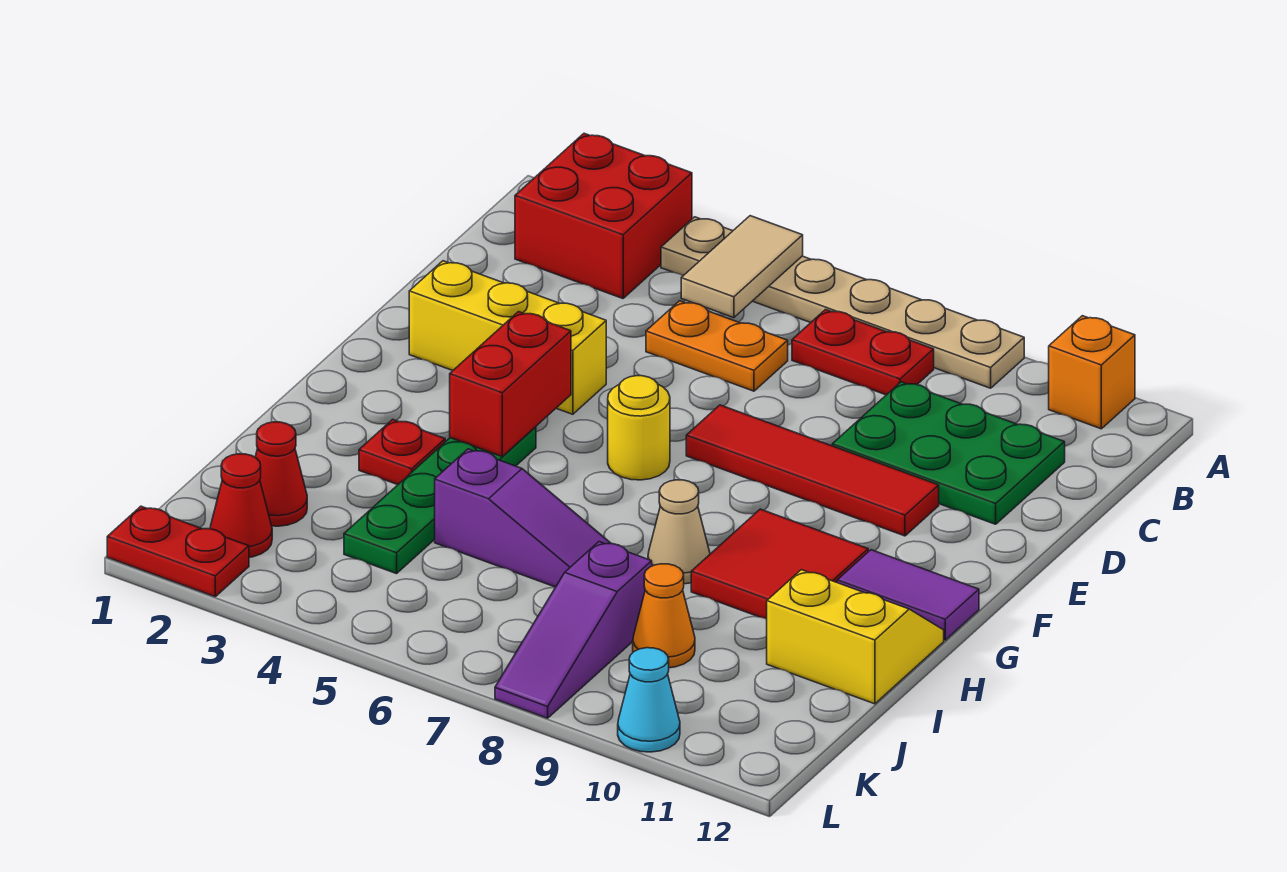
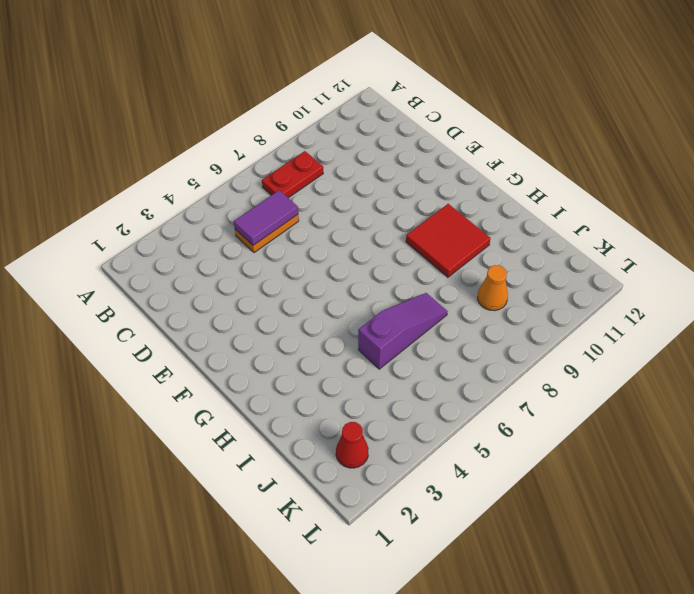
purple tile C5:C6 level 2 -> purple tile G11:G12 level 1
none -> red brick A2:B3 level 1
none -> tan plate A4:A9 level 1
none -> orange brick A11 level 1

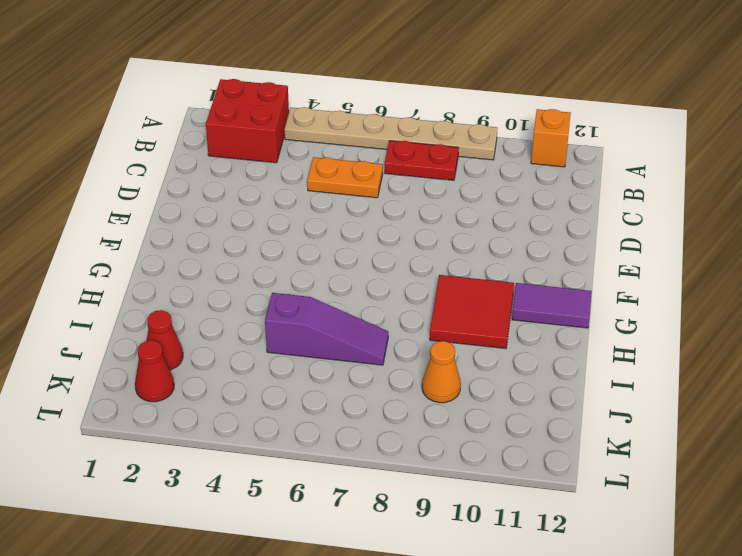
none -> green plate C9:D11 level 1
none -> yellow brick E2:E4 level 1
none -> red tile E7:E10 level 1

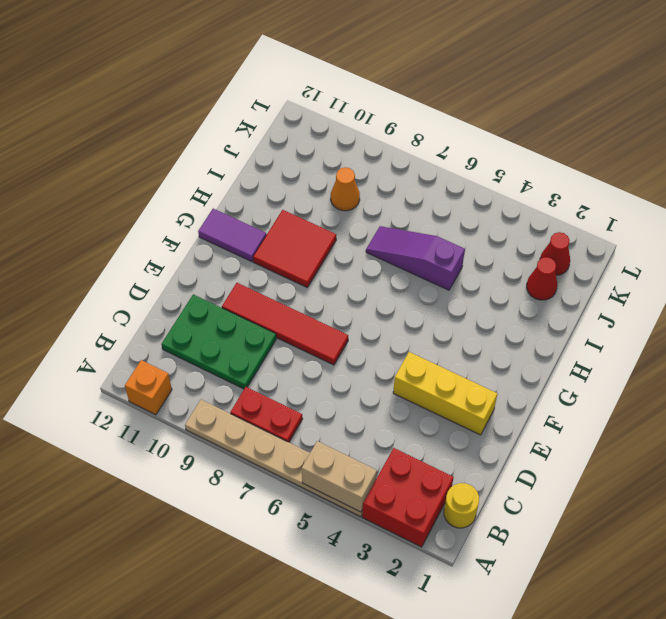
tan brick A4:A5 level 2 -> tan tile A5:B5 level 2
yellow round brick B1 level 1 -> yellow round brick F6 level 1
none -> orange plate C5:C6 level 1
none -> green plate G4:J4 level 1
none -> red plate H3 level 1

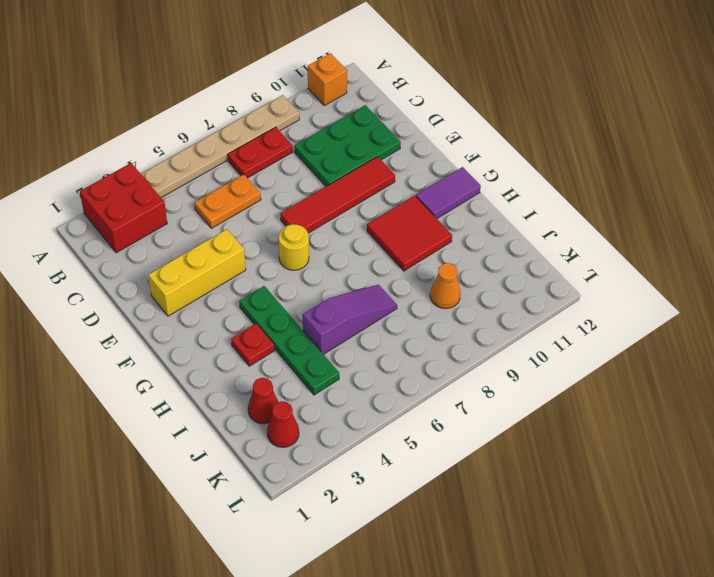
none -> tan cone H8 level 1
none -> yellow slope H11:I12 level 1 top I
none -> purple slope J8:L8 level 1 top J

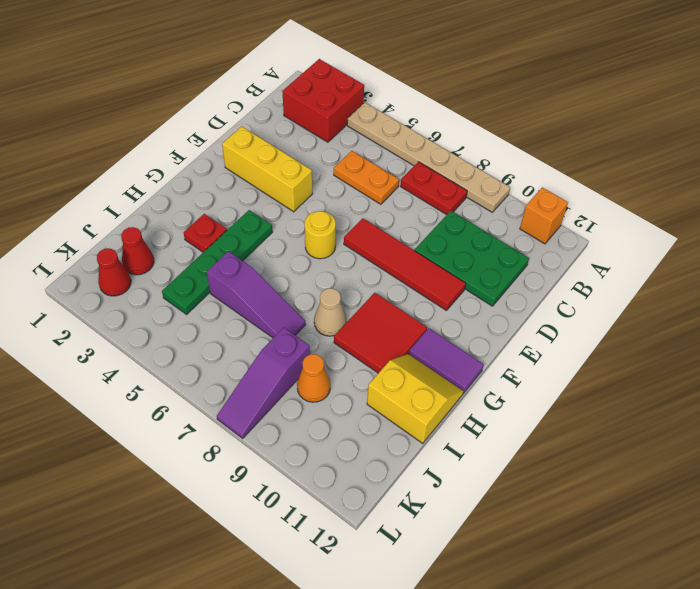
none -> red plate L1:L2 level 1
none -> cyan cone L10 level 1
none -> tan tile A5:B5 level 2

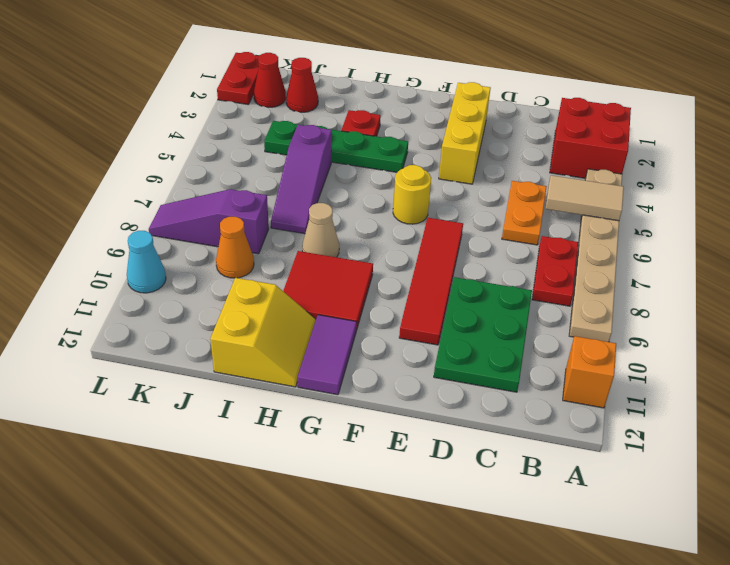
none -> red brick F4:G4 level 2

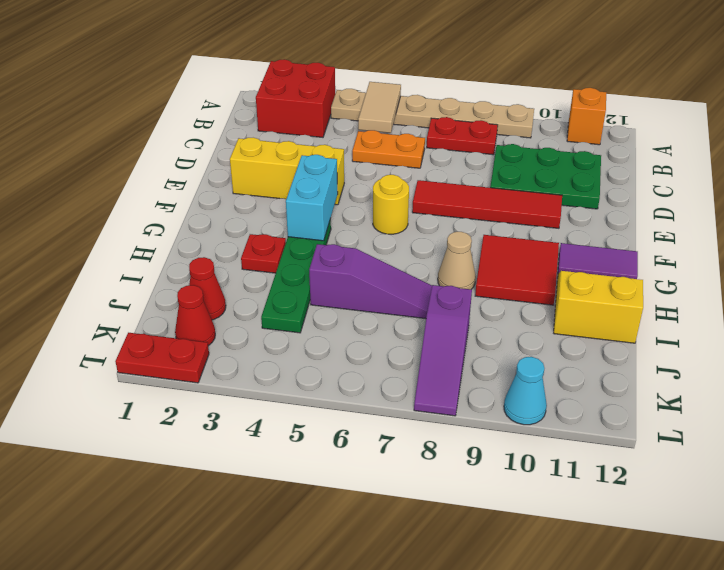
cyan brick F4:G4 level 2 -> red brick F4:G4 level 2
none -> orange cone J9 level 1

